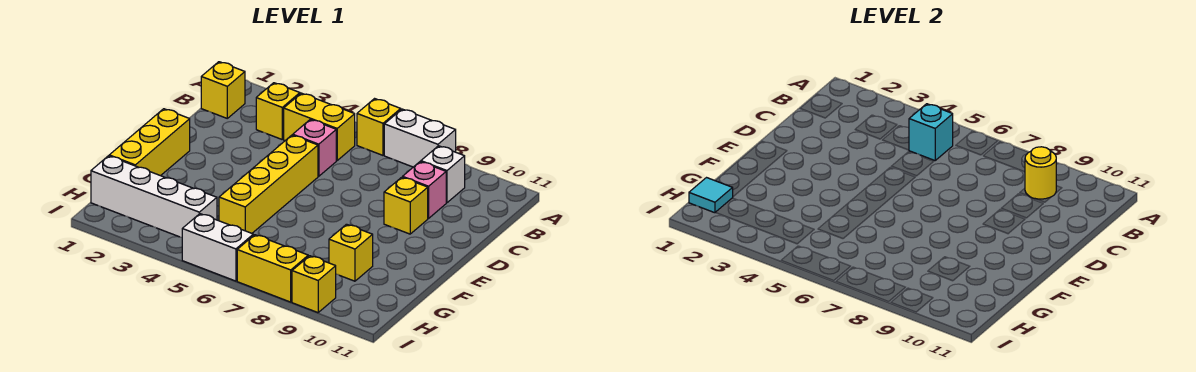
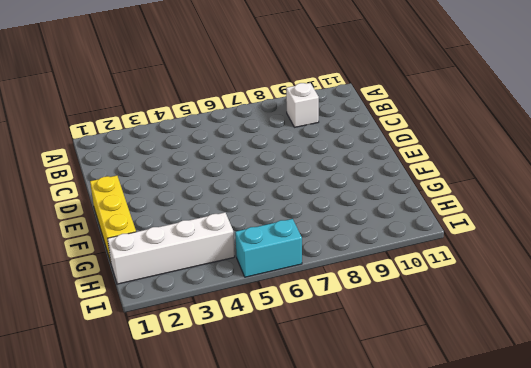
cyan brick I5:I6 level 1 -> white brick I5:I6 level 1
none -> yellow brick A6 level 1
none -> white brick A7:A8 level 1
none -> yellow brick B1 level 1

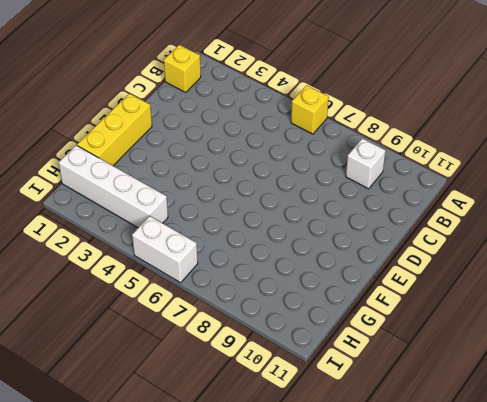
none -> white brick A7:A8 level 1
none -> yellow brick B3 level 1
none -> yellow brick B4:B5 level 1

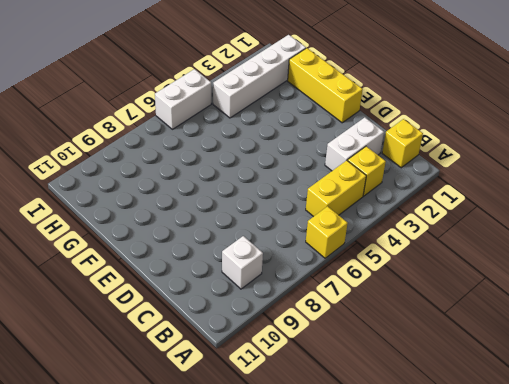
white brick C2:C3 level 1 -> white brick A7:A8 level 1
none -> pink brick C5 level 1
none -> pink brick C9 level 1
none -> yellow brick D5:G5 level 1

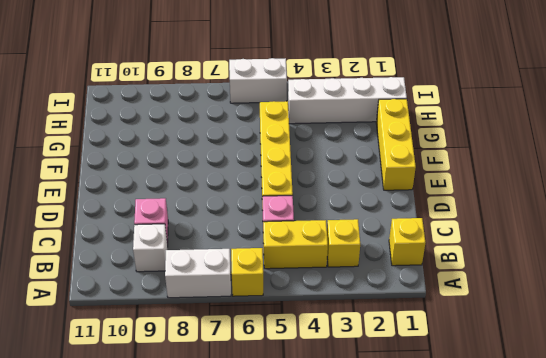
none -> yellow brick D9 level 1
none -> yellow brick G9 level 1
none -> yellow brick I7:I8 level 1

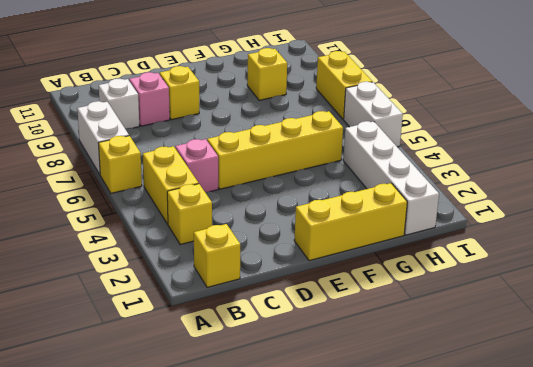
none -> yellow brick I9 level 1
none -> cyan brick B5 level 2
none -> yellow round brick B9 level 2

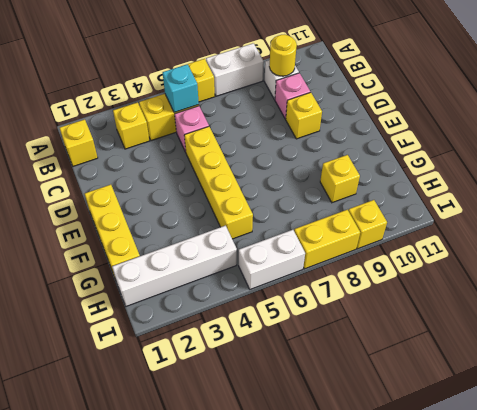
none -> cyan tile H1 level 2

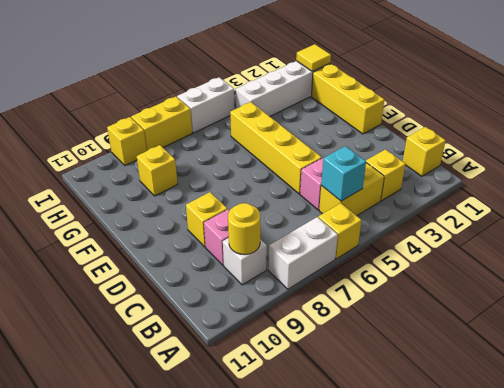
yellow tile H1 level 2 -> cyan tile H1 level 2

